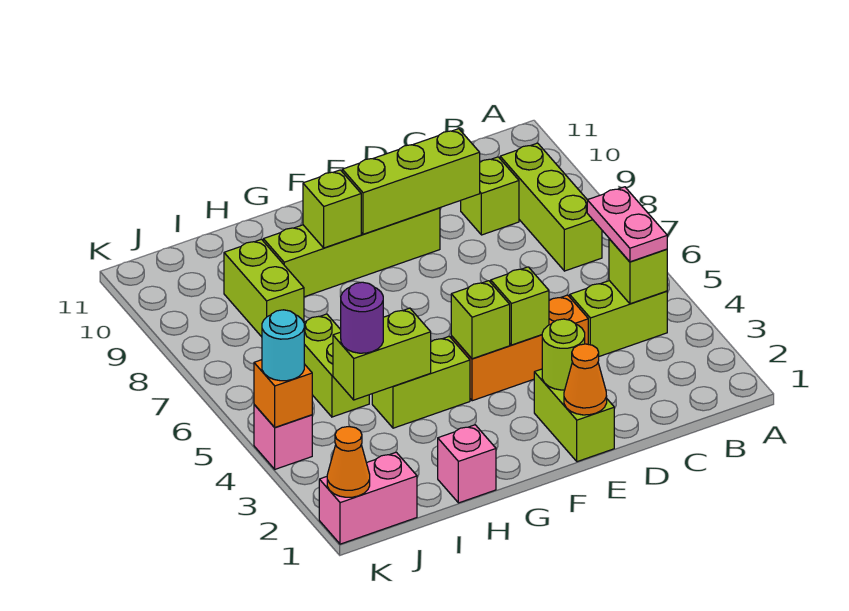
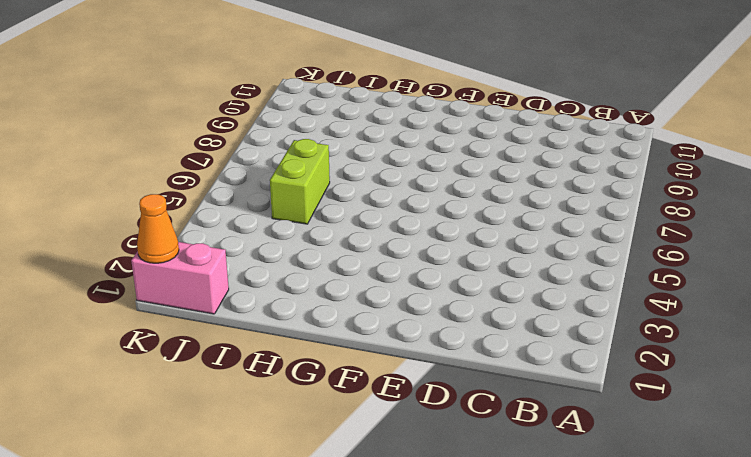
none -> lime brick B4:C4 level 1
none -> lime brick B7:B9 level 1
none -> lime brick C9 level 1

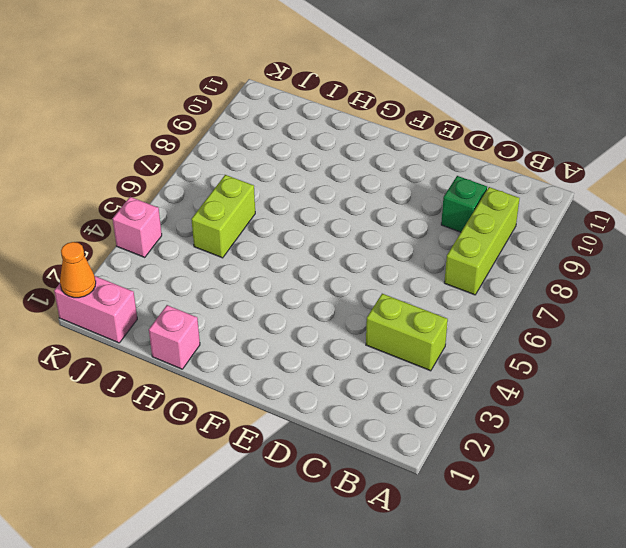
green brick C9 level 1 -> lime brick C9 level 1
none -> orange brick D4:F4 level 1
none -> lime brick E1:E2 level 1
none -> lime brick E9:H9 level 1

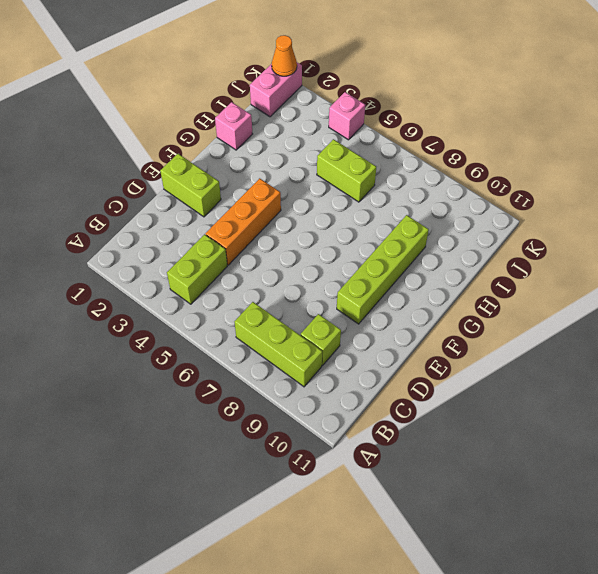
none -> lime brick G4:H4 level 1
none -> lime brick I8:I9 level 1
none -> lime brick B4 level 2

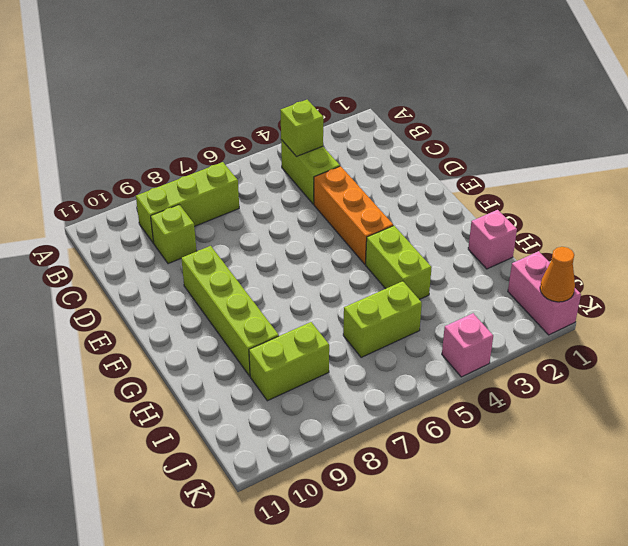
none -> lime brick E1:E2 level 1
none -> lime brick D9:F9 level 2
none -> orange cone E1 level 2

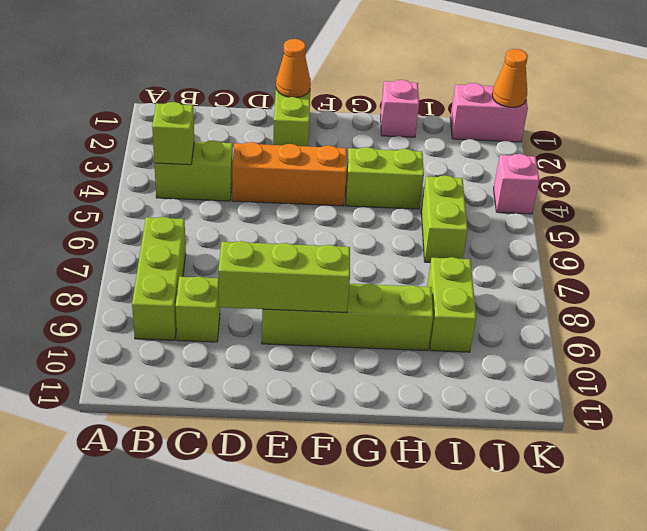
none -> lime round brick E2 level 2
none -> lime brick E4 level 2
none -> lime brick F4 level 2

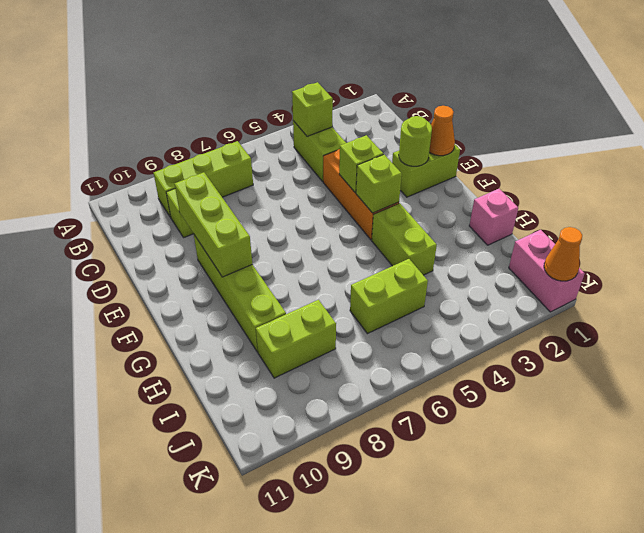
none -> pink brick K4 level 1
none -> lime brick G9 level 2
none -> lime brick H4:I4 level 2

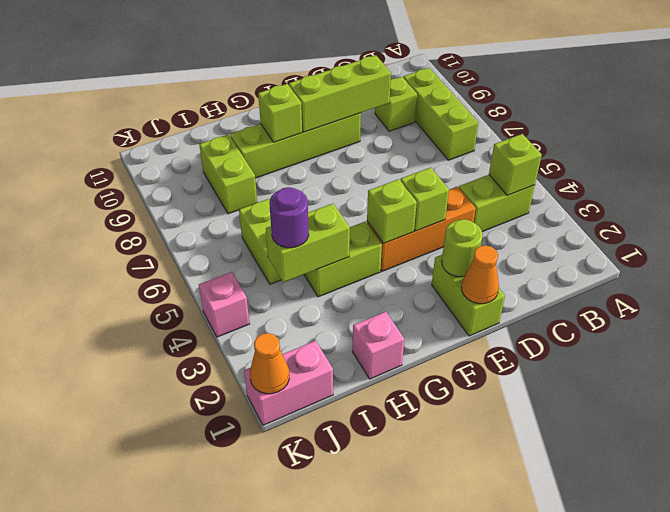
none -> orange brick K4 level 2
none -> pink plate B4:B5 level 3
none -> cyan round brick K4 level 3

